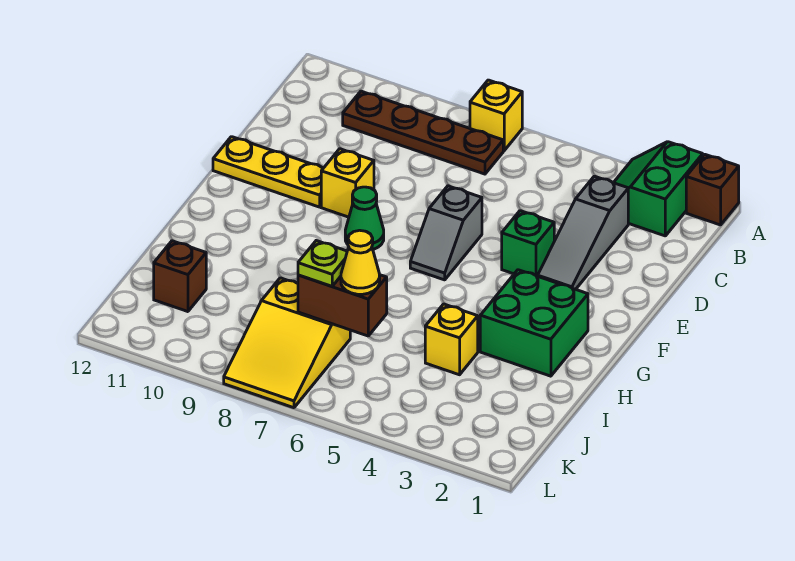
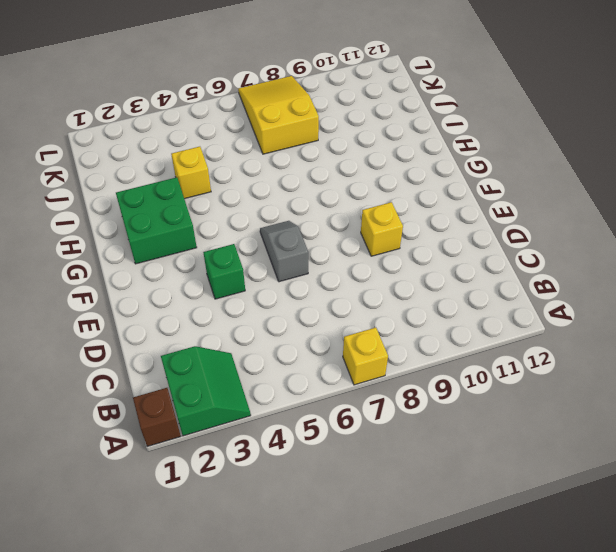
none -> brown plate B7:B10 level 1
none -> grey slope C3:E3 level 1 top C
none -> yellow plate E10:E12 level 1

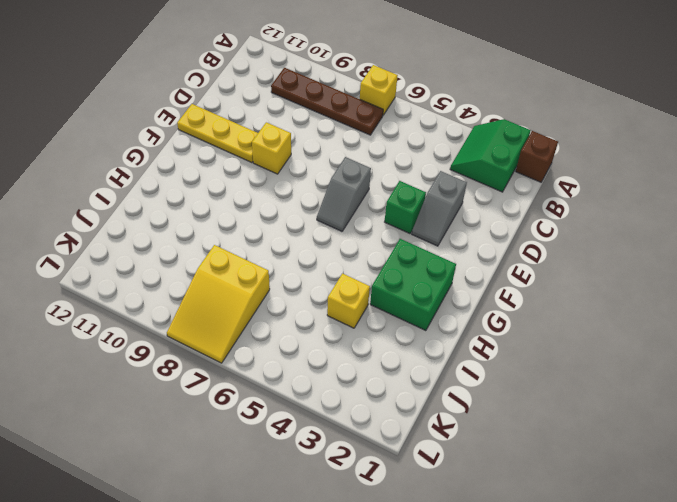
grey slope D3:E3 level 1 top D -> grey slope C3:E3 level 1 top C
none -> green cone F8 level 1
none -> brown brick J11 level 1
none -> brown brick J6:J7 level 2

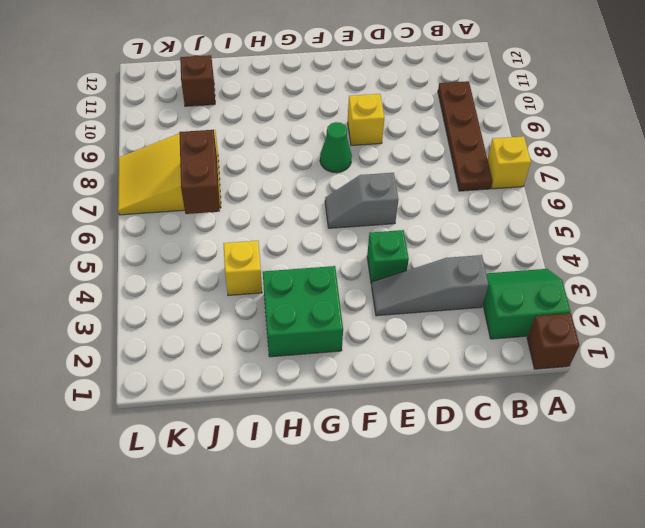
none -> yellow plate E10:E12 level 1
none -> yellow cone J6 level 3
none -> lime plate J7 level 3

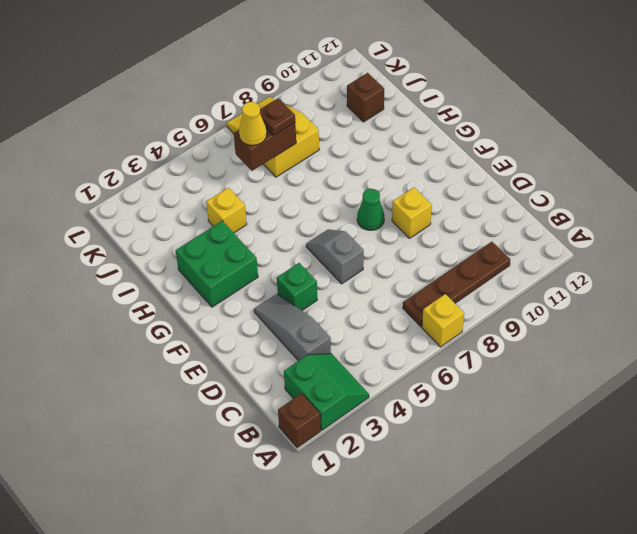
brown plate J7 level 3 -> lime plate J7 level 3
none -> yellow plate E10:E12 level 1

